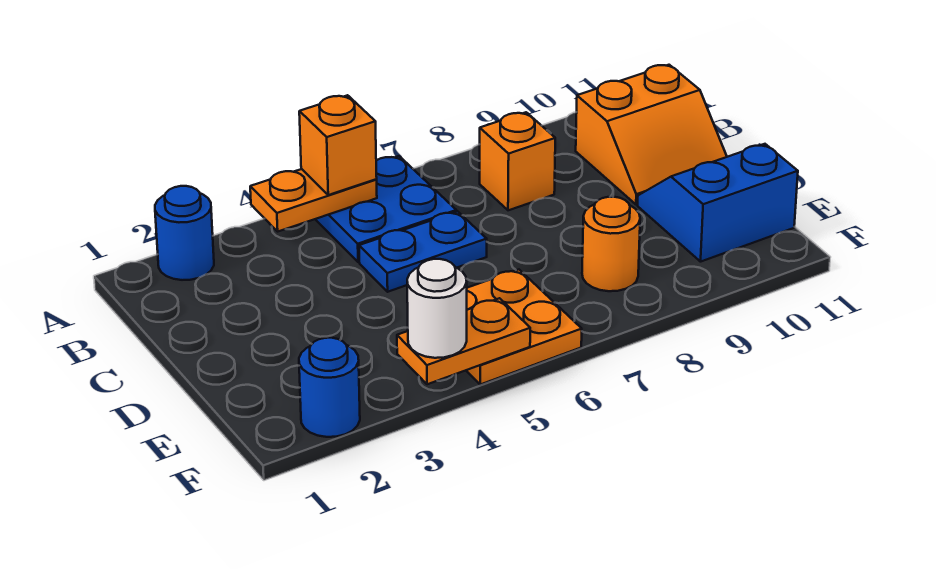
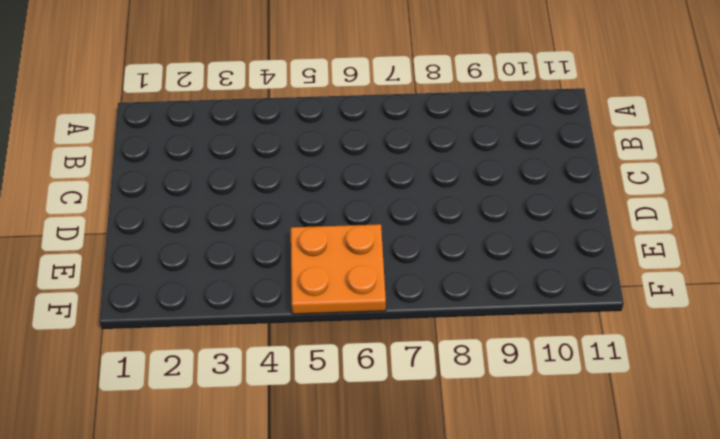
none -> blue round brick A2 level 1
none -> blue plate A5:B6 level 1
none -> orange brick B8 level 1

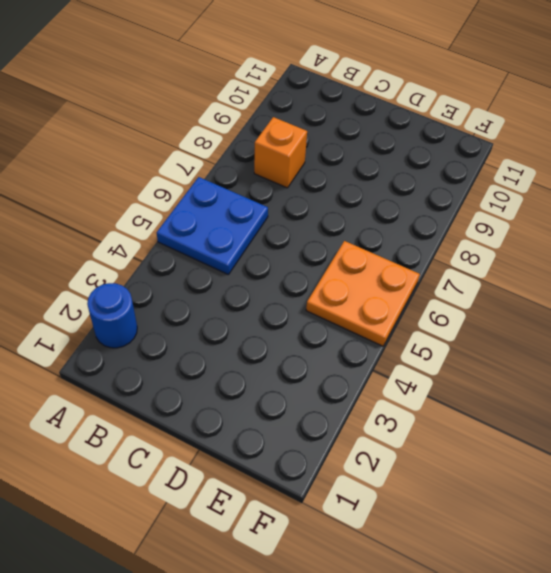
none -> orange slope B10:C11 level 1 top B
none -> blue plate C5:C6 level 1
none -> blue slope D10:E11 level 1 top E

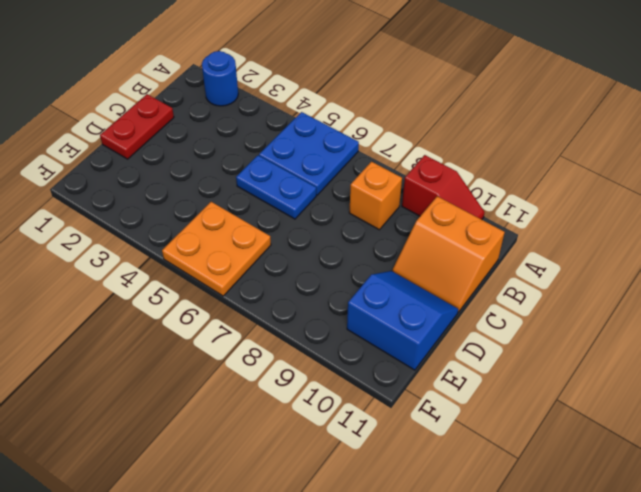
red slope A9:A10 level 1 top 9 -> none
red plate C1:D1 level 1 -> none
none -> orange round brick E8 level 1
none -> blue round brick F2 level 1
none -> orange plate A4:A5 level 2

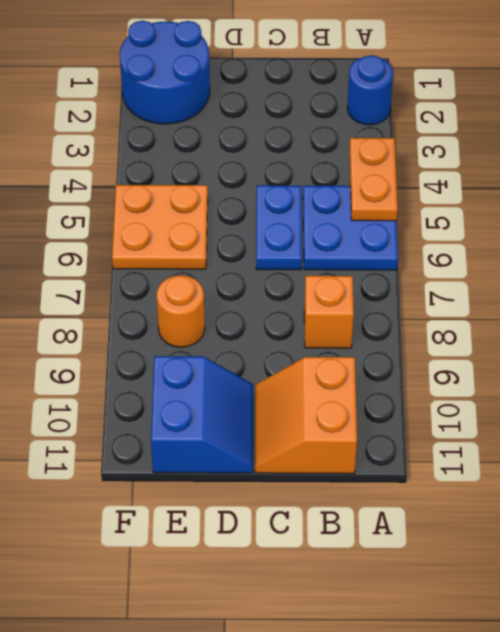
blue round brick E1:F2 level 1 -> blue round brick F2 level 1
none -> orange plate F4:F5 level 2
none -> orange brick A5 level 3
none -> white round brick F4 level 3

